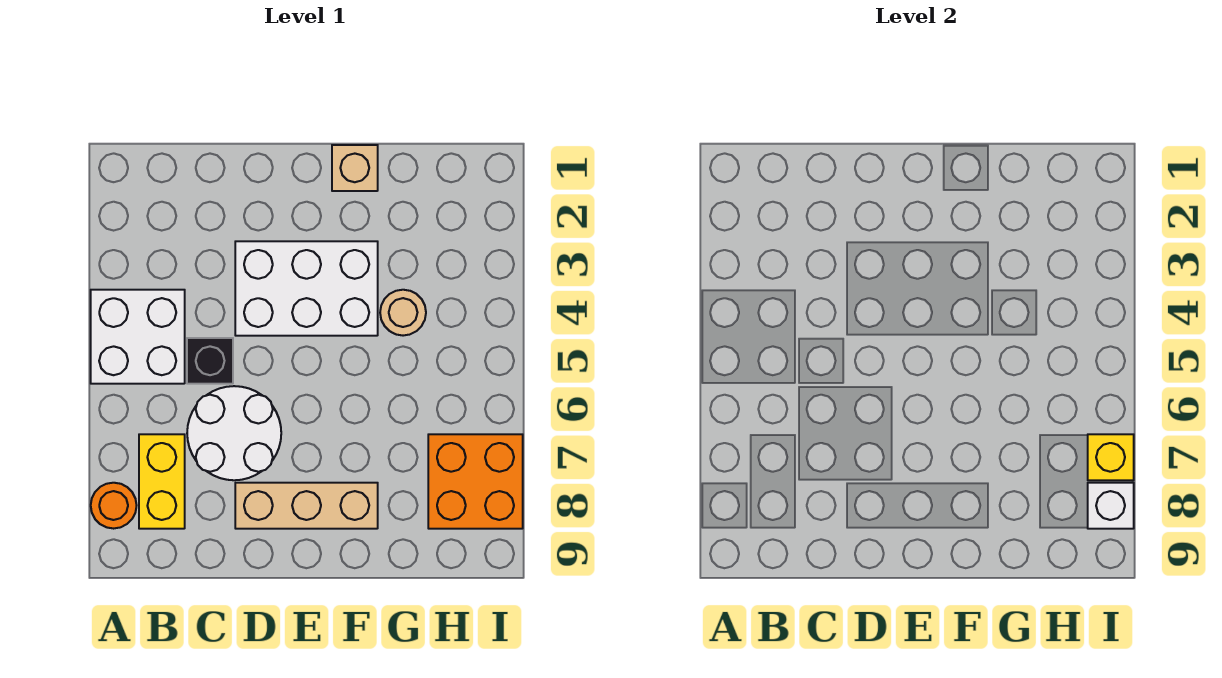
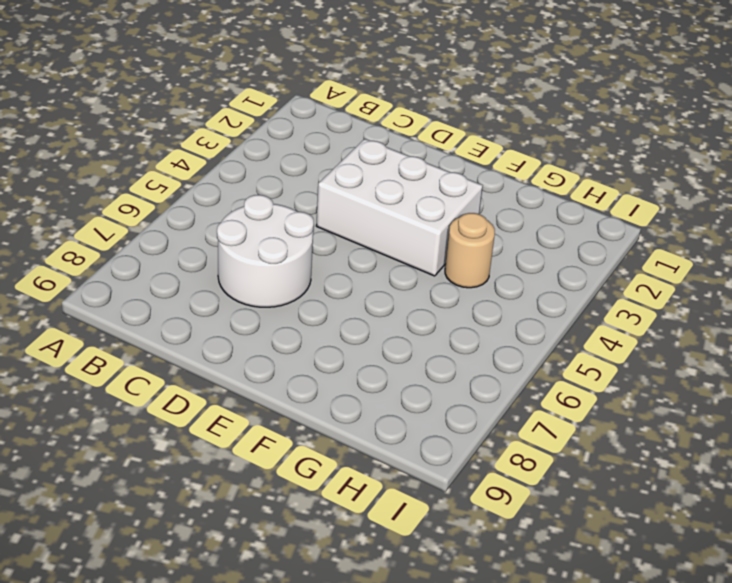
none -> white brick A4:B5 level 1
none -> orange round brick A8 level 1
none -> yellow brick B7:B8 level 1

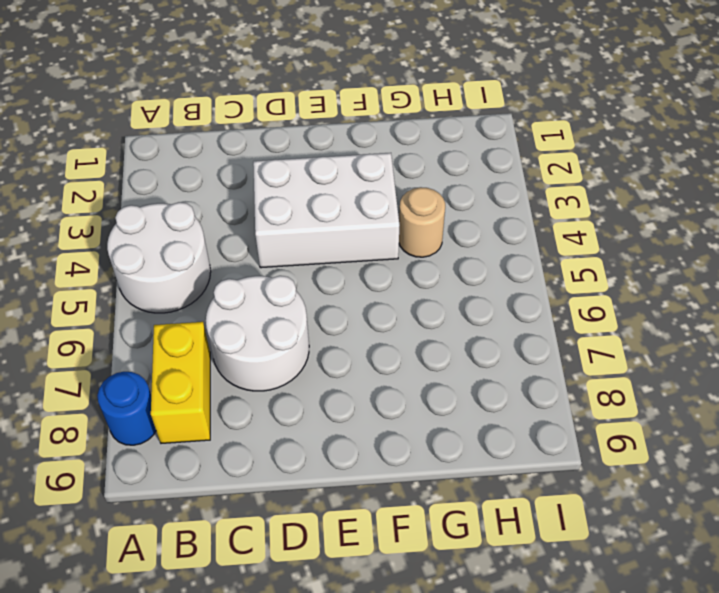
white round brick A4:B5 level 1 -> white brick A4:B5 level 1
blue round brick A8 level 1 -> orange round brick A8 level 1
none -> black brick C5 level 1
none -> tan brick D8:F8 level 1
none -> tan brick F1 level 1

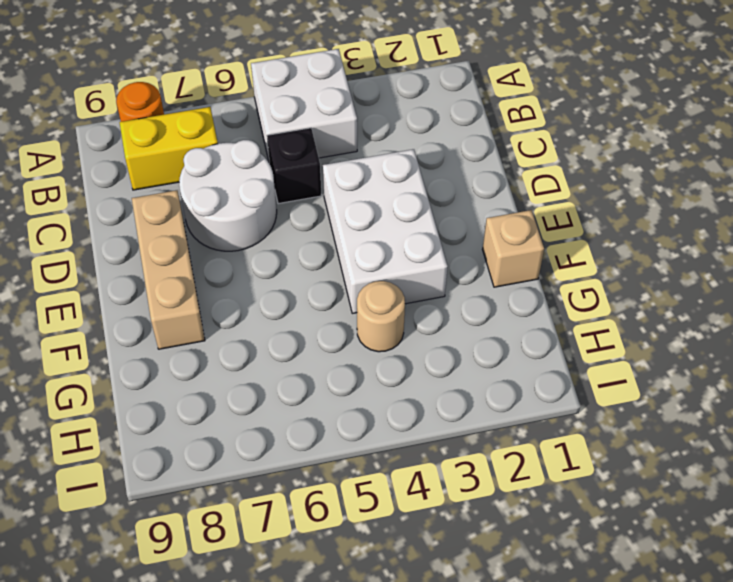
none -> orange brick H7:I8 level 1
none -> yellow brick I7 level 2
none -> white brick I8 level 2

